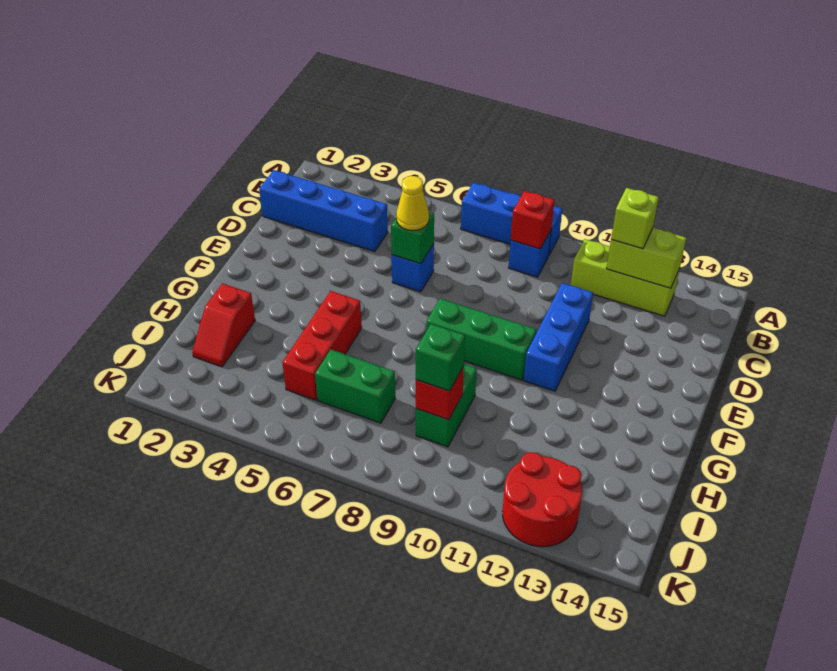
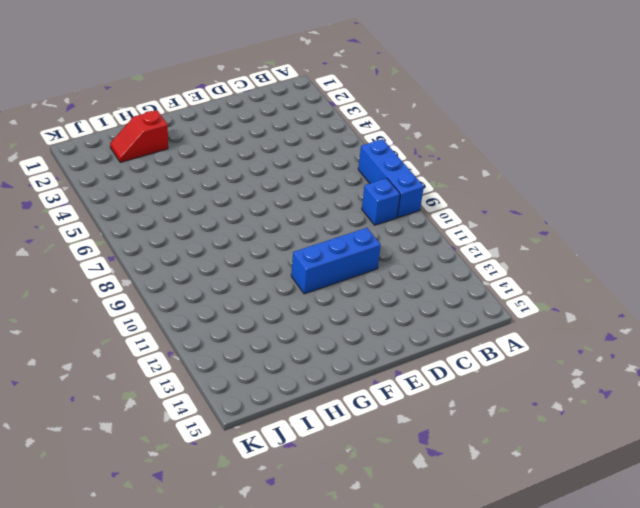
none -> lime brick B11:B13 level 1
none -> blue brick C1:C4 level 1
none -> blue brick D6 level 1

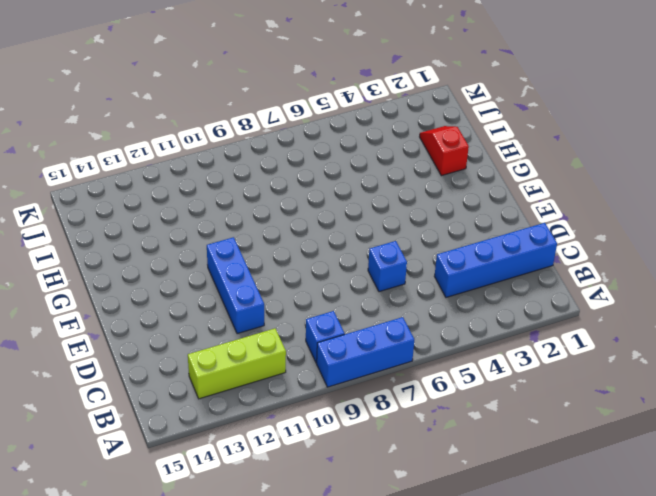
none -> green brick F8:F10 level 1
none -> red brick G5:I5 level 1
none -> green brick H9:I9 level 1

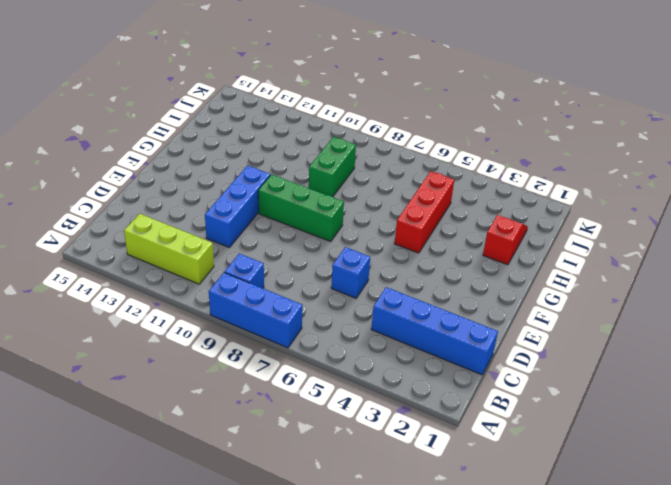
none -> green brick I6:I7 level 1
none -> red round brick J12:K13 level 1
none -> red brick B9 level 2

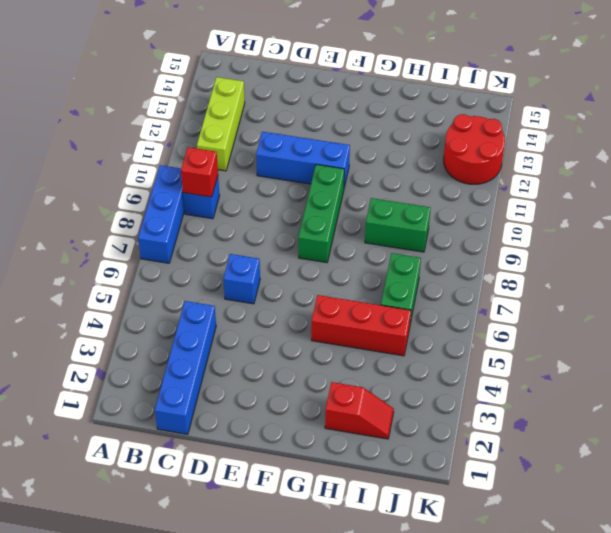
none -> lime brick B12:B13 level 2
none -> green brick D6 level 2
none -> red brick I9 level 2

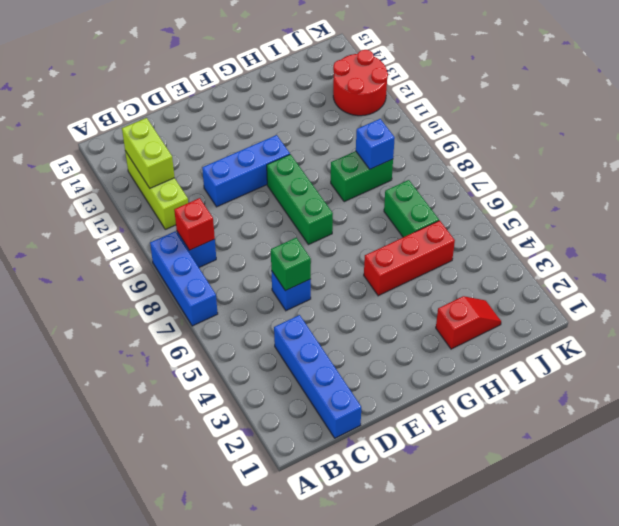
blue brick I9 level 2 -> red brick I9 level 2
none -> lime brick B12 level 3
none -> yellow cone D6 level 3
none -> green brick I9 level 3

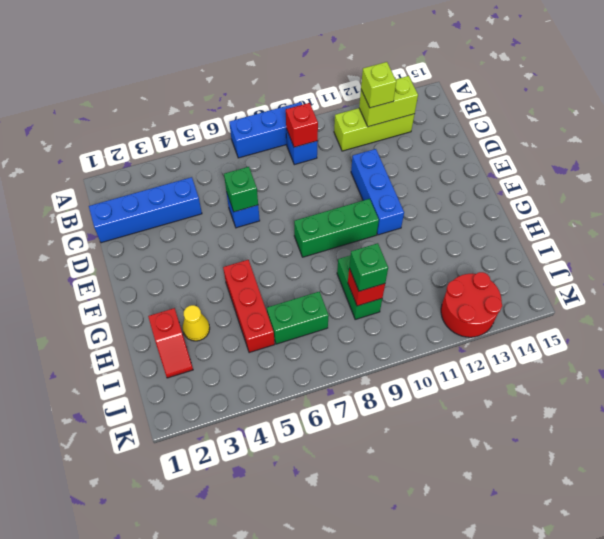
yellow cone H3 level 1 -> yellow cone D6 level 3

